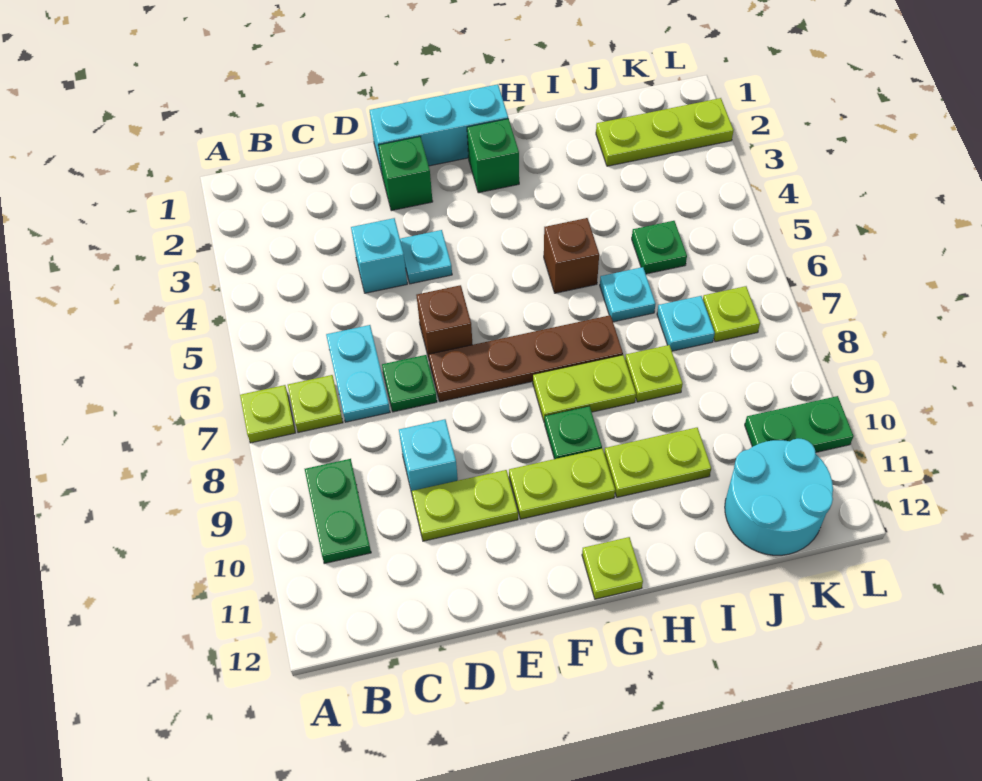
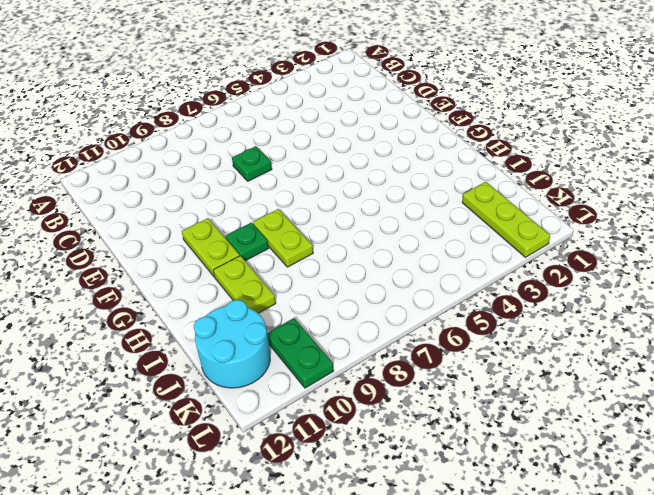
none -> lime plate A7 level 1
none -> lime plate B7 level 1
none -> green plate B9:B10 level 1

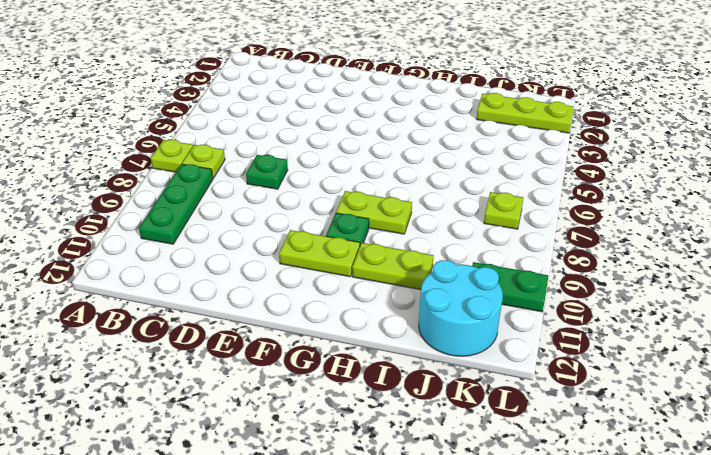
green plate B8:B10 level 1 -> green plate B9:B10 level 1
none -> cyan plate C6:C7 level 1
none -> cyan brick D4 level 1
none -> cyan brick D9 level 1

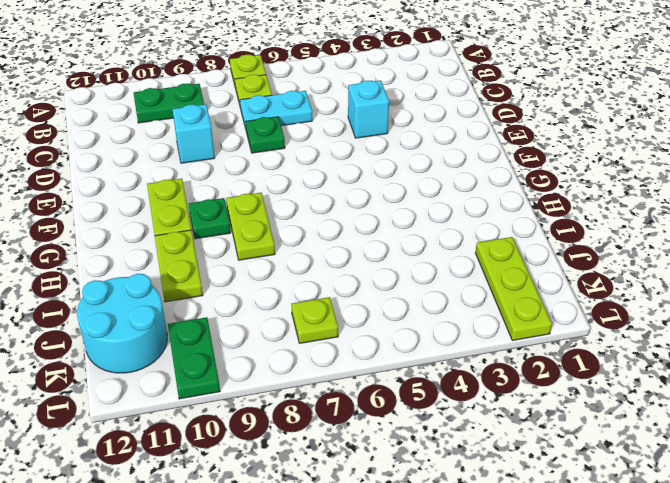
none -> lime plate D10:E10 level 1
none -> cyan brick E1:G1 level 1
none -> green brick E2 level 1

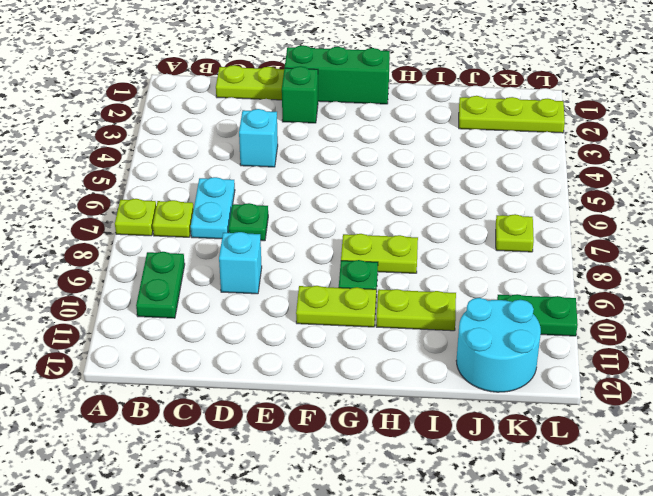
lime plate C1:D1 level 1 -> lime plate D10:E10 level 1
green brick E1:G1 level 1 -> cyan brick E1:G1 level 1
none -> cyan plate E4 level 1
none -> brown brick E6 level 1
none -> brown plate E7:H7 level 1

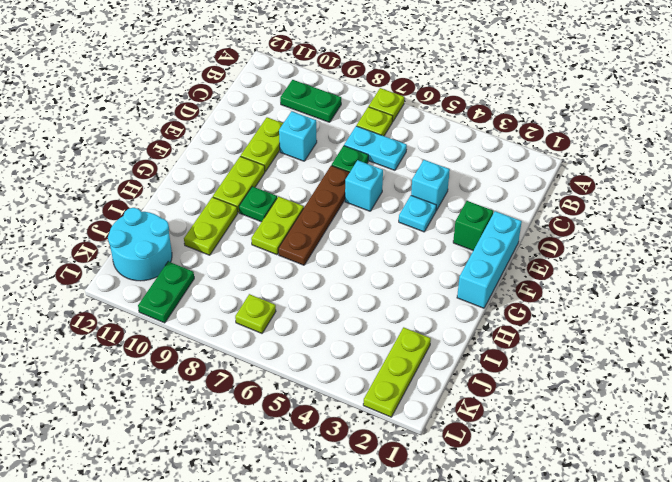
cyan brick E6 level 1 -> brown brick E6 level 1
none -> green brick G2 level 1
none -> lime plate G12 level 1
none -> brown brick H5 level 1

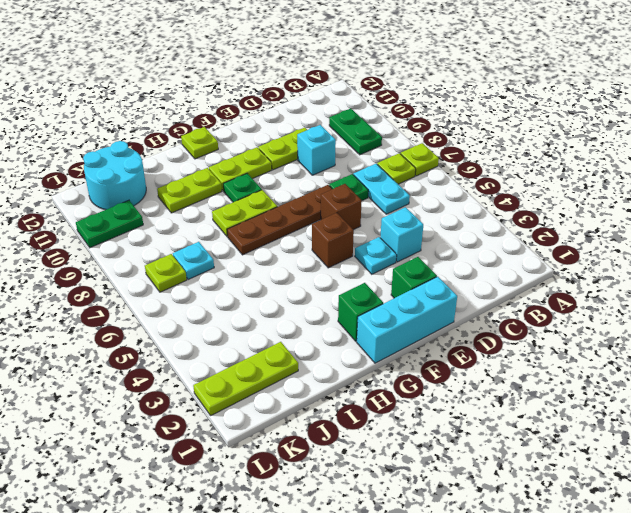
brown brick F5 level 1 -> brown brick H5 level 1
none -> cyan plate I6 level 1
none -> lime plate I8 level 1
none -> green plate J5 level 1

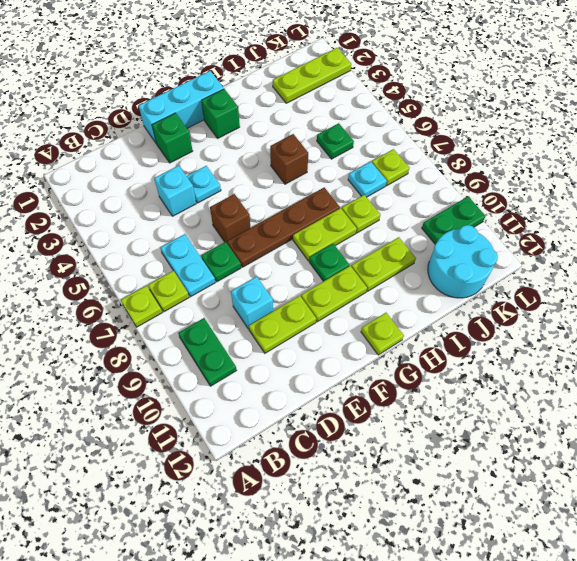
none -> cyan plate I6 level 1

